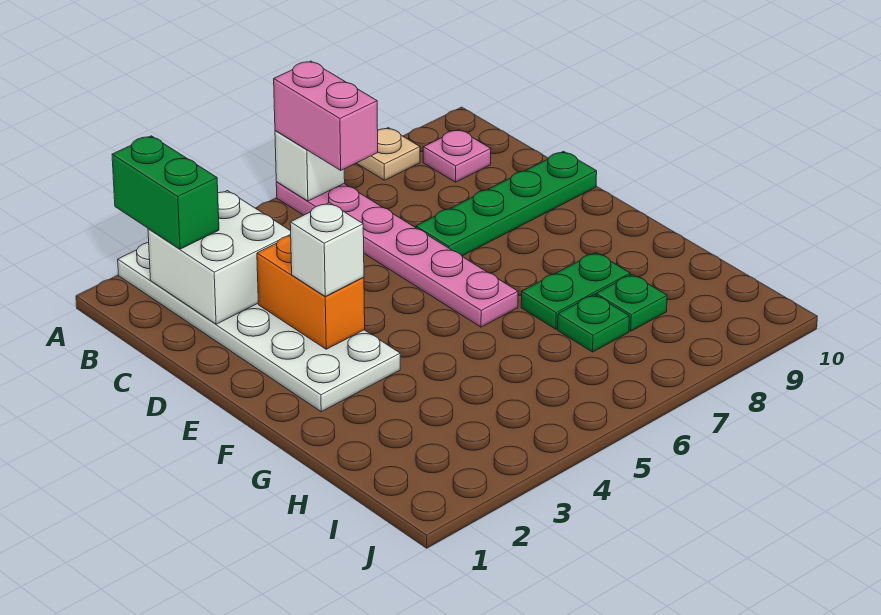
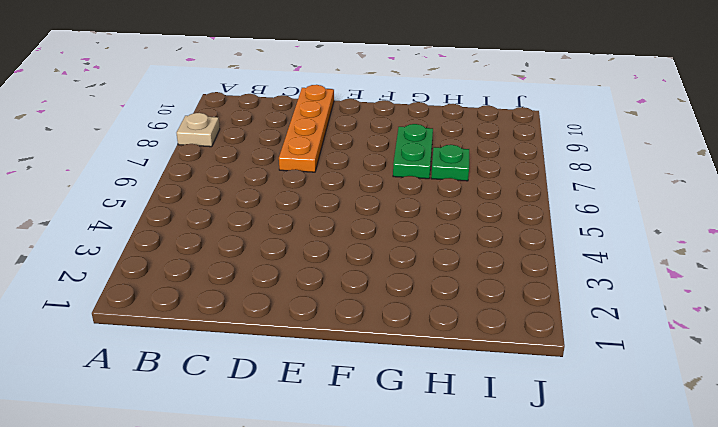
orange plate D7:D10 level 1 -> green plate D7:D10 level 1
none -> white plate A2:F3 level 1
none -> pink plate A6:F6 level 1
none -> pink plate B9 level 1

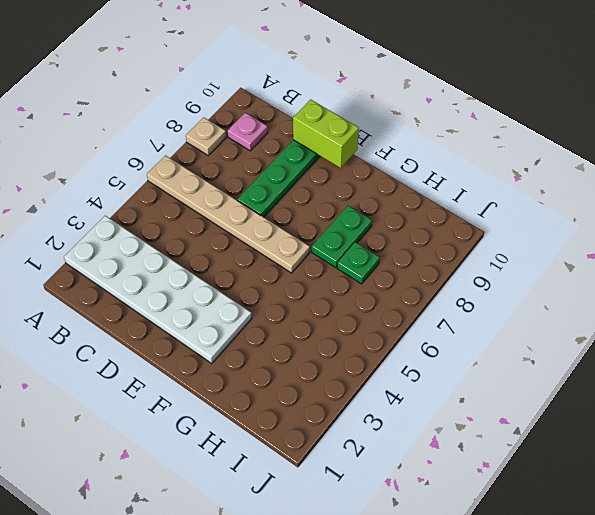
tan plate A6:F6 level 1 -> pink plate A6:F6 level 1
lime brick D10:E10 level 2 -> none
none -> green plate H8 level 1
none -> white brick A6 level 2
none -> white brick B2:C3 level 2

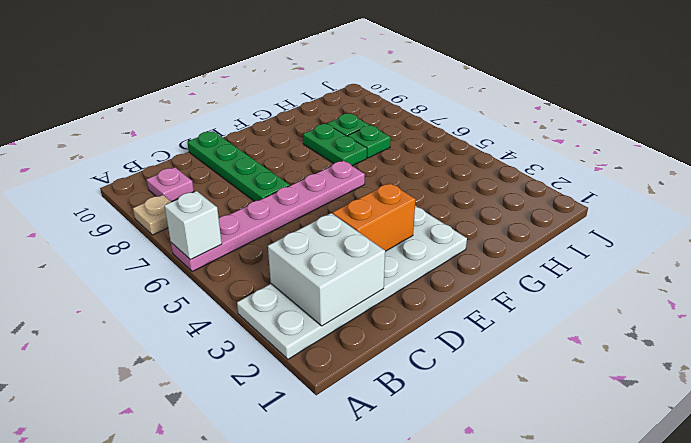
none -> green brick A2:B2 level 3
none -> pink brick A6:B6 level 3
none -> white brick E3 level 3

